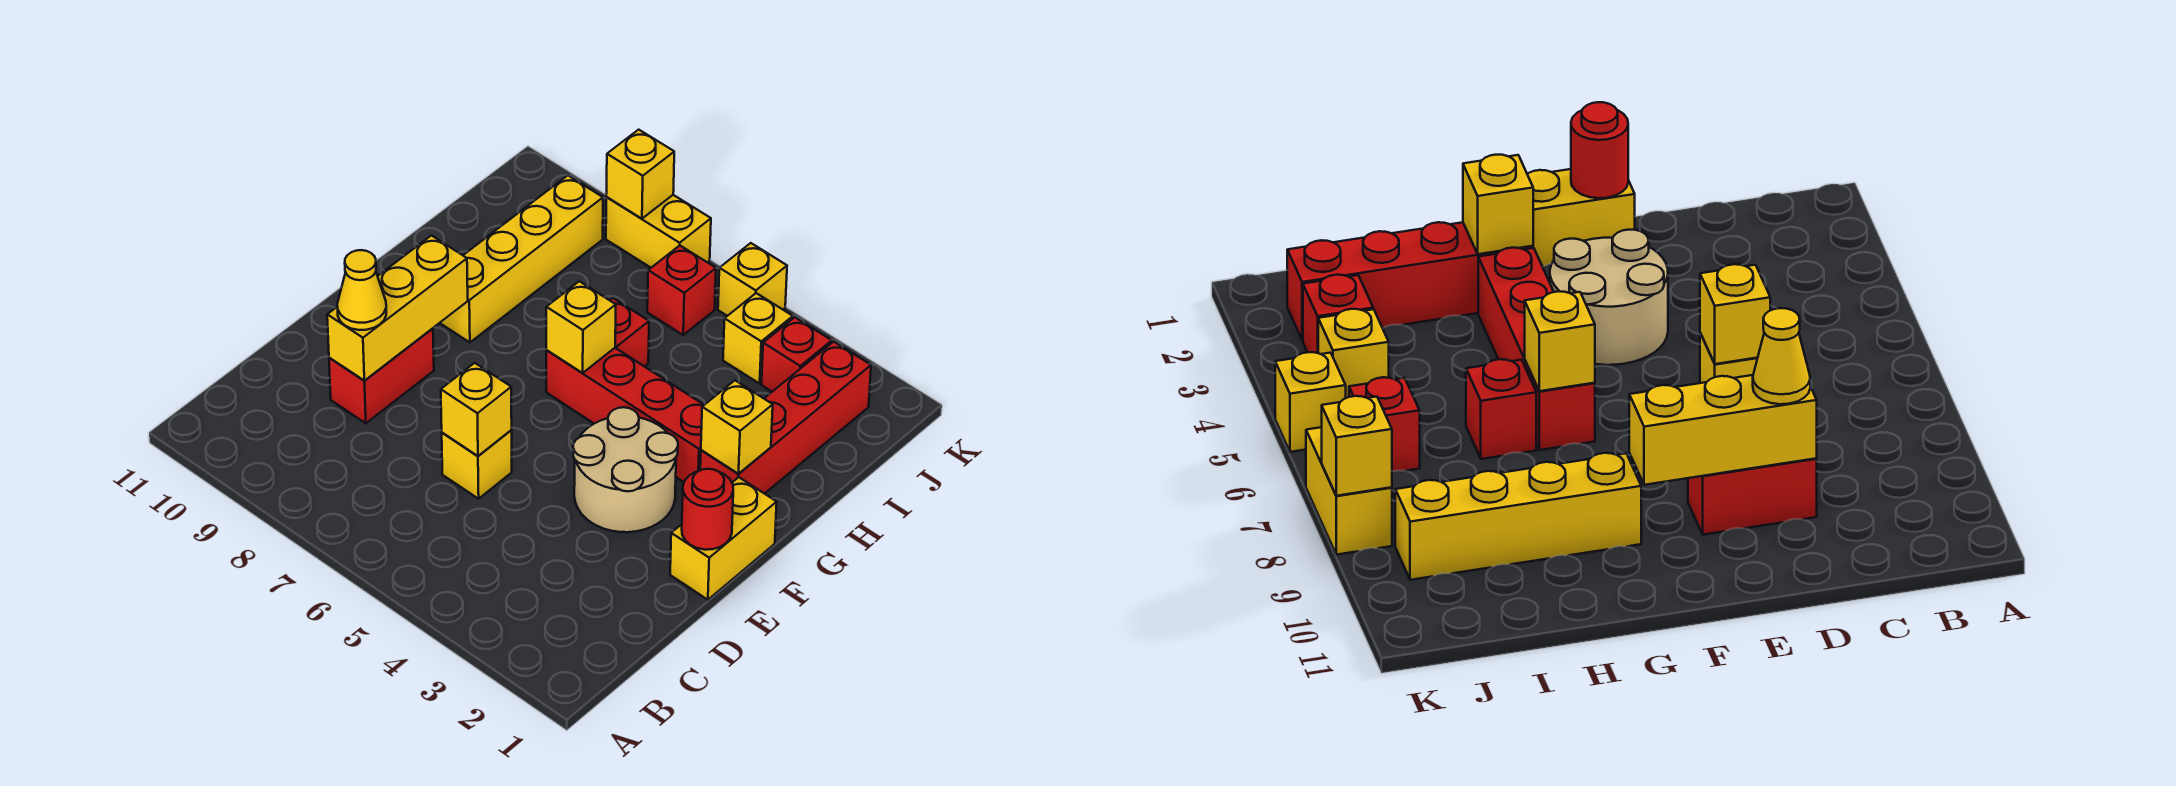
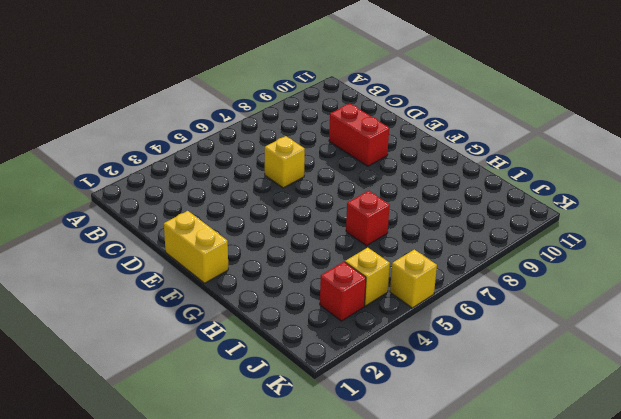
none -> tan round brick E3:F4 level 1
none -> red brick G2:J2 level 1
none -> red brick G3:G6 level 1

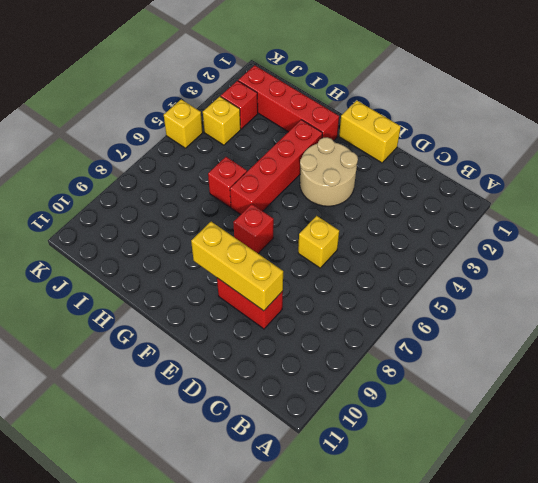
red brick F7 level 1 -> red brick J6 level 1
none -> yellow brick G9:J9 level 1
none -> yellow brick K7:K8 level 1
none -> yellow brick D6 level 2

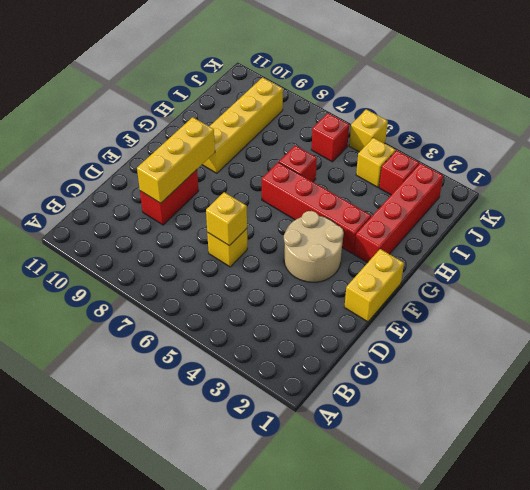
none -> yellow brick K7:K8 level 1
none -> red round brick E1 level 2
none -> yellow brick G2 level 2

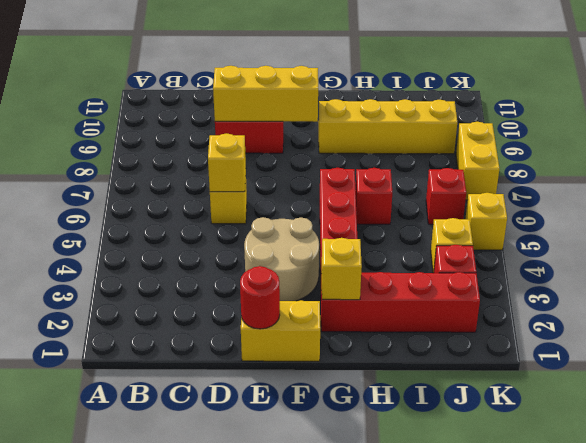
none -> yellow brick G6 level 2
none -> yellow brick K8 level 2
none -> yellow cone D9 level 3

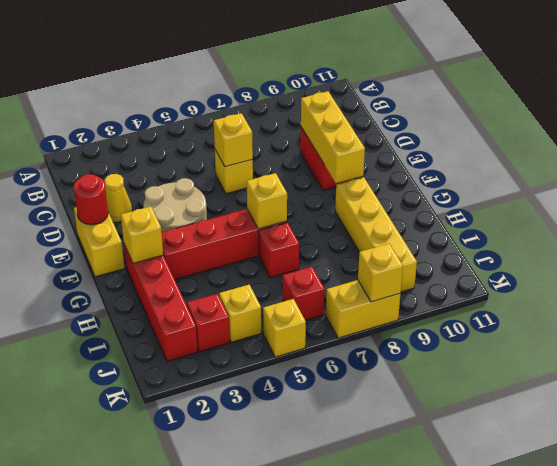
yellow cone D2 level 1 -> yellow cone D9 level 3

